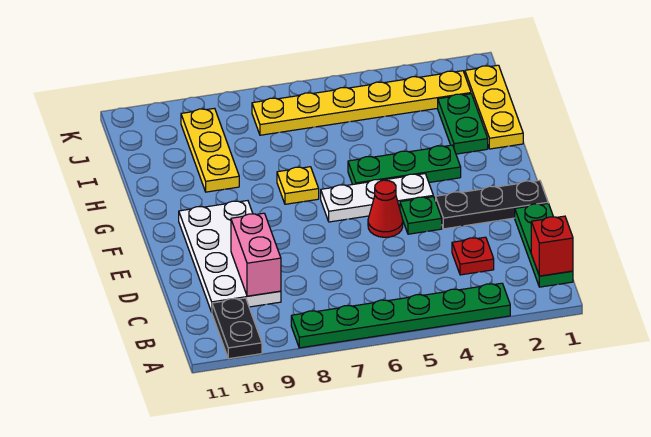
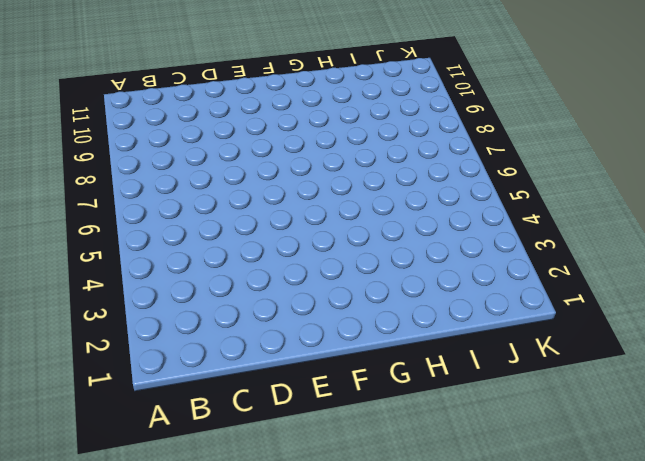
none -> green plate A3:A8 level 1
none -> black plate A10:B10 level 1
none -> green plate B1:D1 level 1

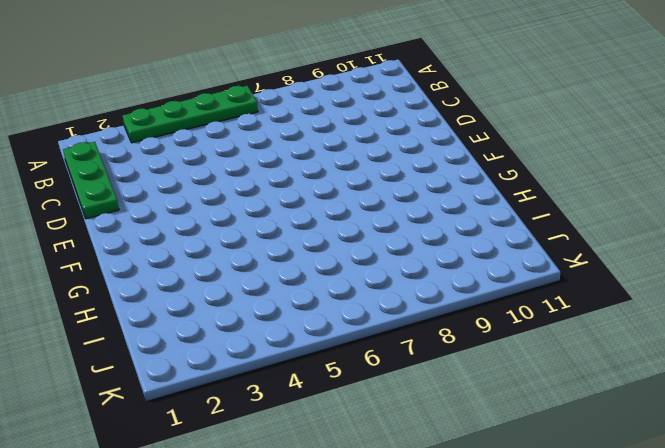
green plate A3:A6 level 1 -> green plate A3:A8 level 1
none -> black plate A10:B10 level 1
none -> red plate C3 level 1
none -> white plate C9:F10 level 1

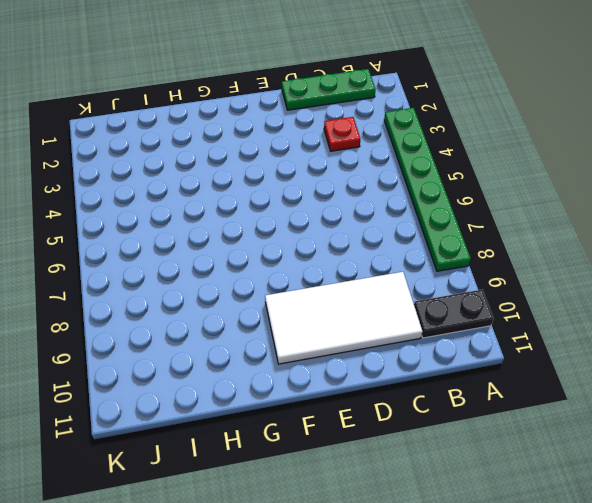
white tile C9:F10 level 1 -> white plate C9:F10 level 1
none -> black plate E1:E3 level 1
none -> green plate E4 level 1
none -> red cone E5 level 1

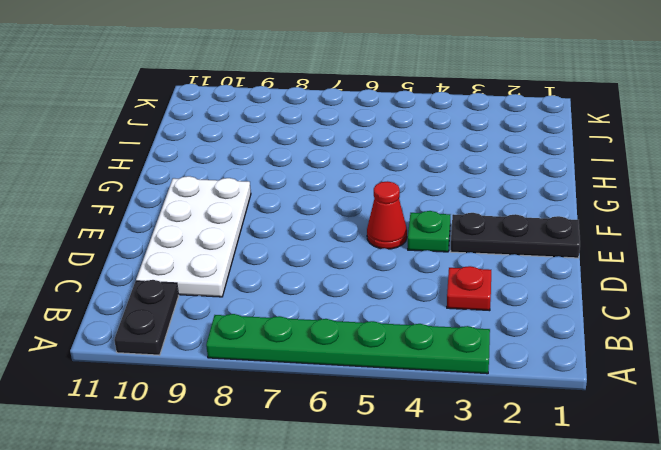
none -> green plate B1:D1 level 1
none -> white plate F4:F6 level 1
none -> green plate G3:G5 level 1

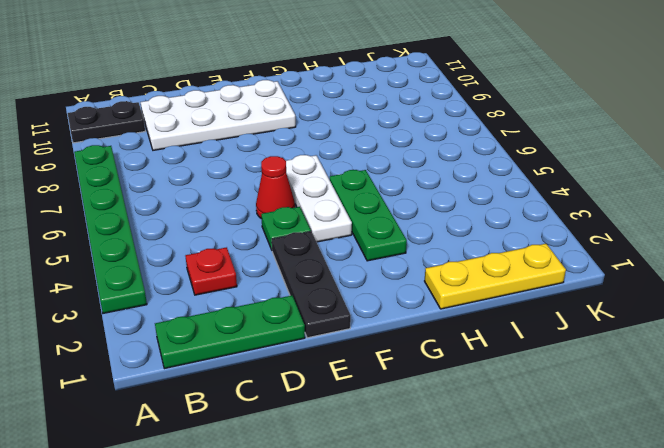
none -> yellow plate G7 level 1
none -> green plate H2:I2 level 1
none -> yellow plate H9:J9 level 1

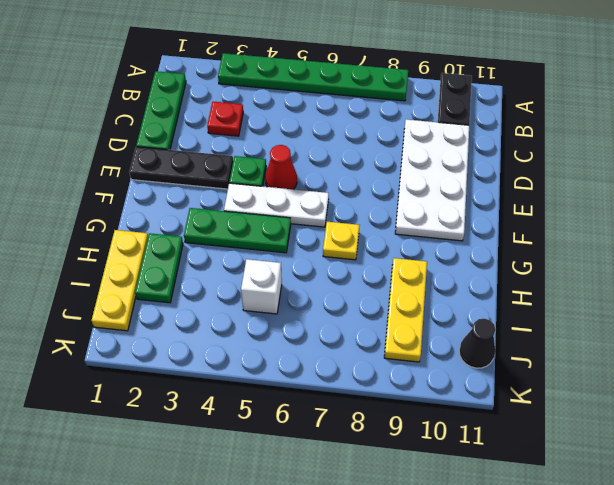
white brick I5 level 1 -> none
black cone J11 level 1 -> none
none -> yellow plate J2:J7 level 1
none -> red brick B1 level 2
none -> pink brick C9:D9 level 2

